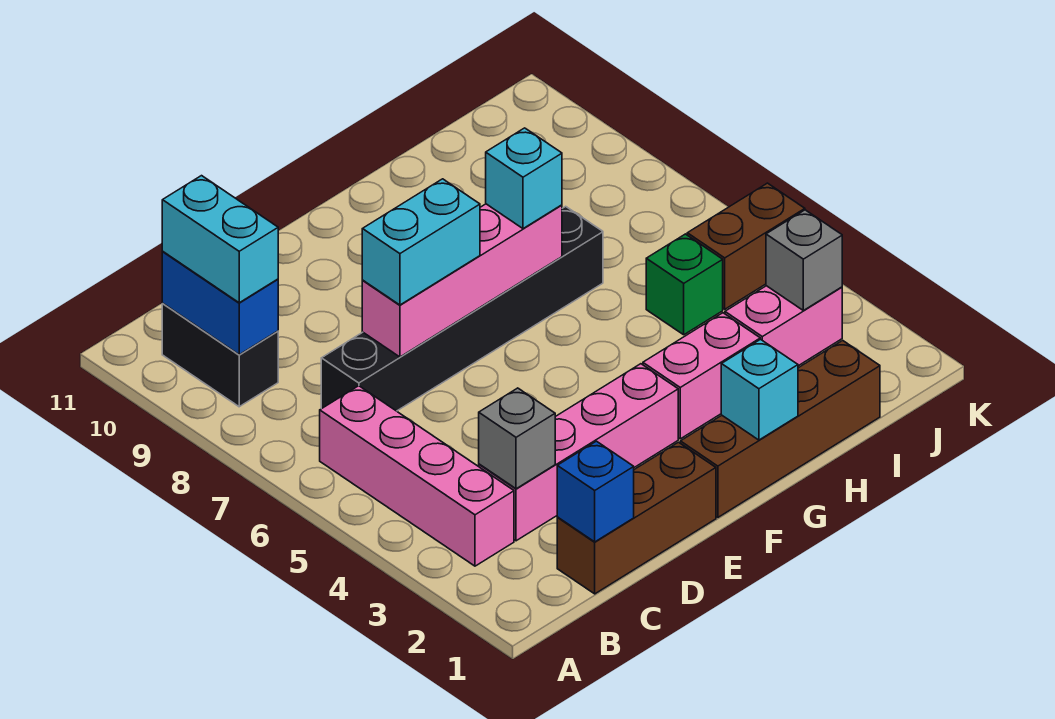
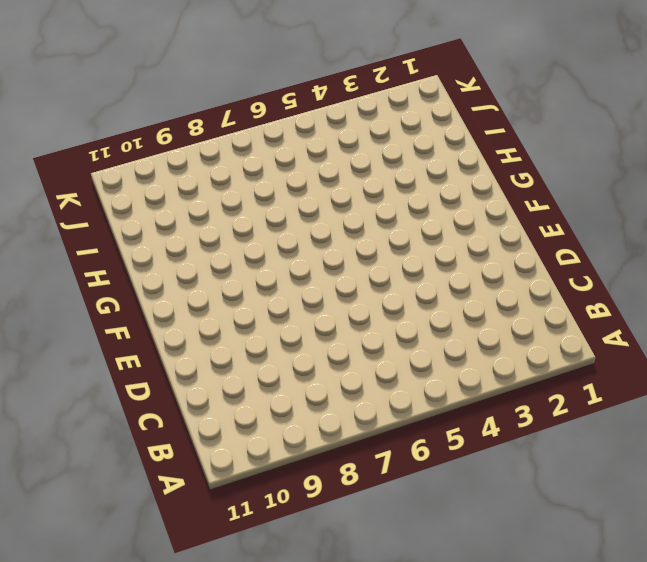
none -> pink brick B3:B6 level 1
none -> black brick B9:B10 level 1
none -> brown brick C1:E1 level 1

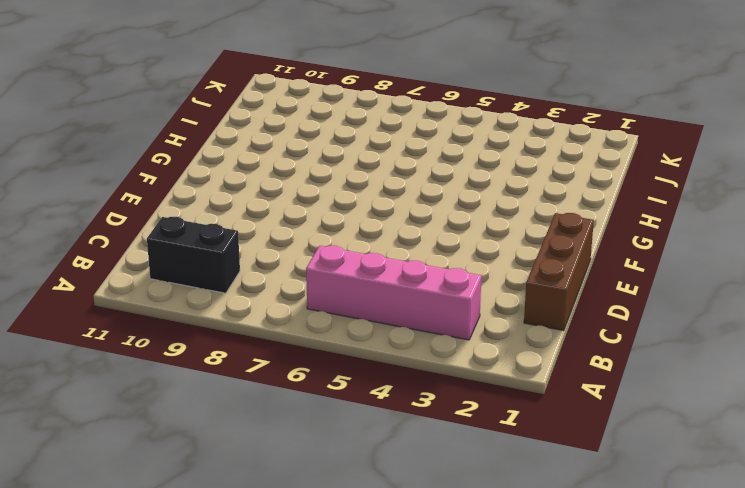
none -> pink brick C3:F3 level 1
none -> black brick C7:H7 level 1
none -> brown brick F1:I1 level 1

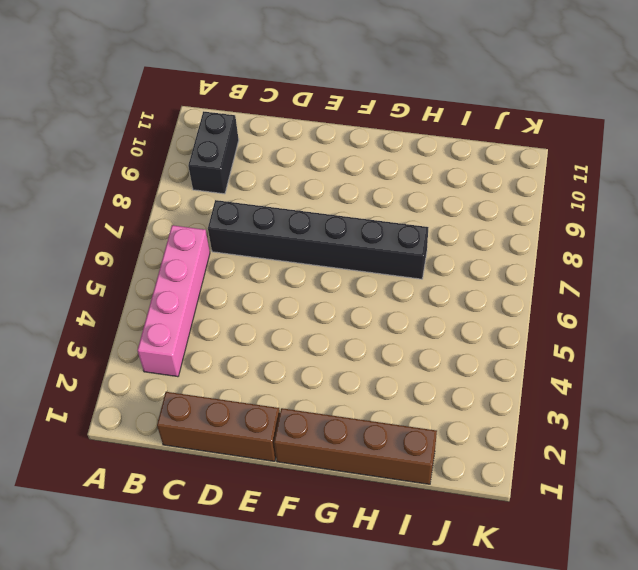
none -> pink brick C3:F3 level 1
none -> pink brick G3:H3 level 1
none -> pink brick I3:J3 level 1

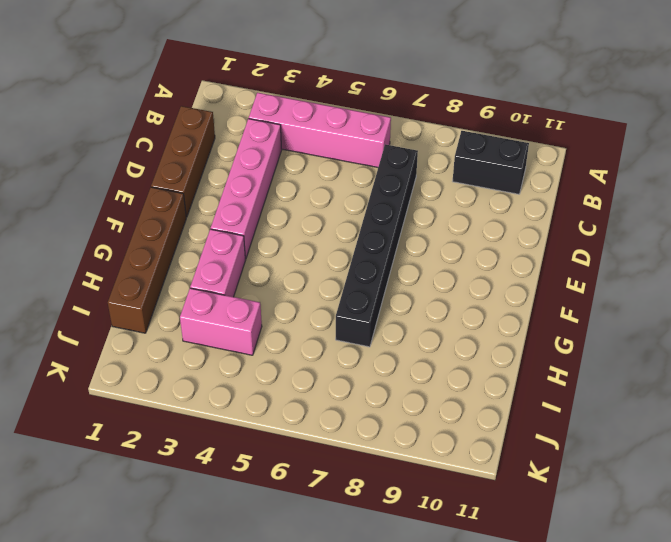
pink brick I3:I4 level 1 -> pink brick I3:J3 level 1
none -> green brick I5 level 1
none -> brown brick J5:K5 level 1
none -> blue brick B9:B10 level 2

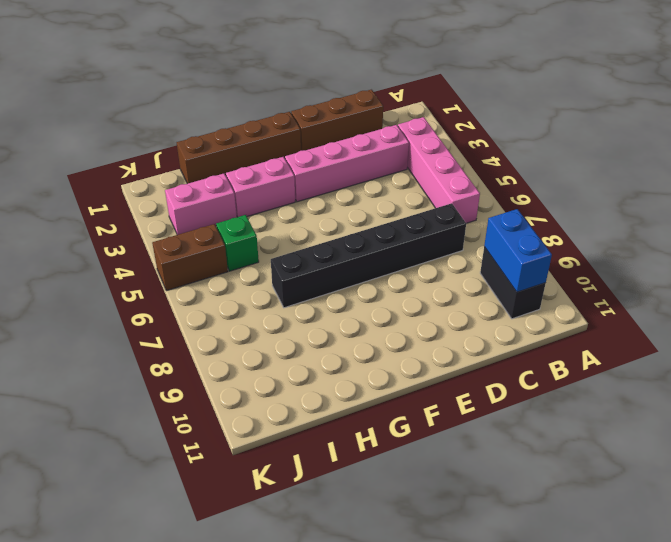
none -> blue brick C1 level 2
none -> grey brick C3 level 2
none -> pink brick D7:G7 level 2

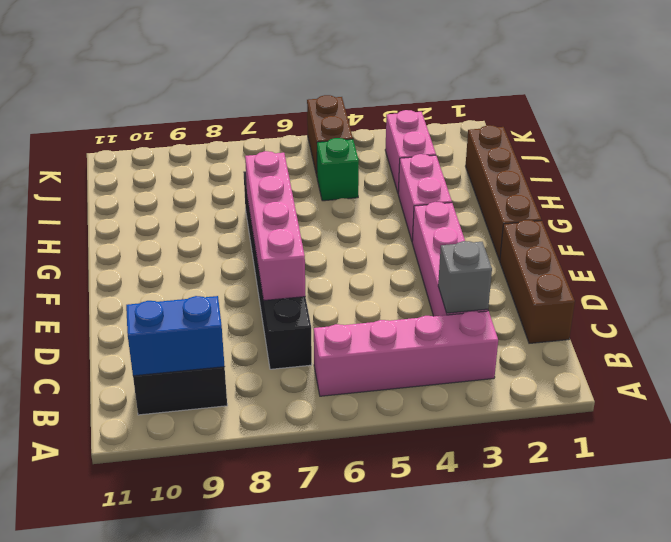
none -> blue brick C1 level 2
none -> cyan brick G1 level 2
none -> grey brick J3 level 2

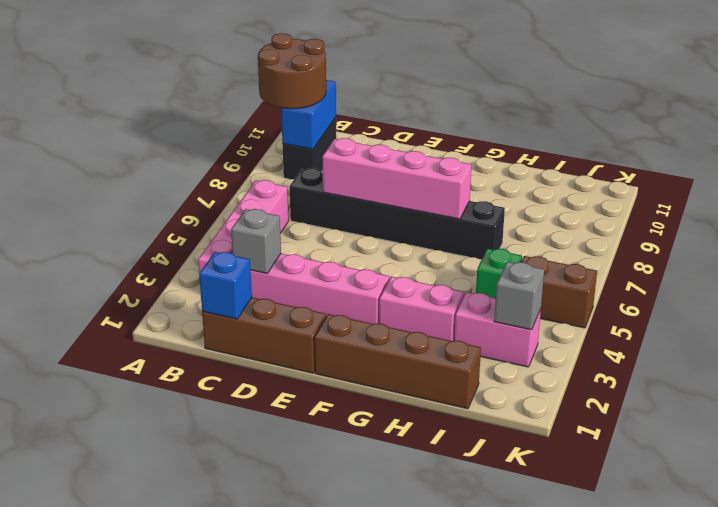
brown round brick A9:B10 level 3 -> cyan brick B9:B10 level 3
none -> cyan brick G1 level 2
none -> cyan brick D7:E7 level 3
none -> cyan brick G7 level 3

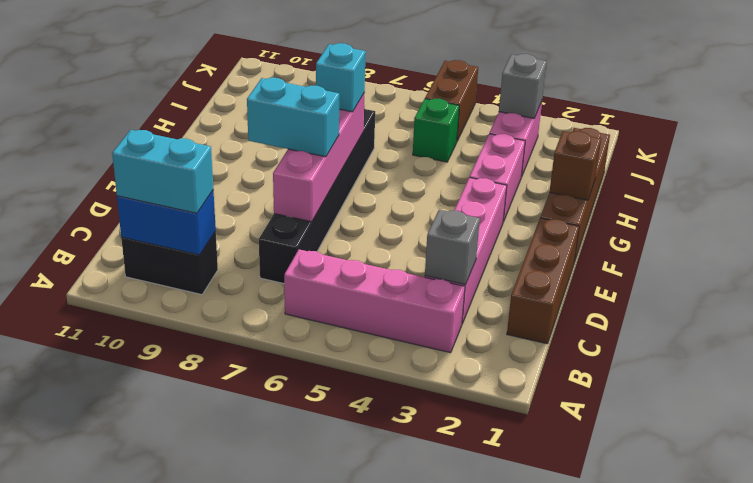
cyan brick E7:E8 level 3 -> cyan brick D7:E7 level 3
brown brick G1 level 2 -> cyan brick G1 level 2
none -> blue brick C1 level 2

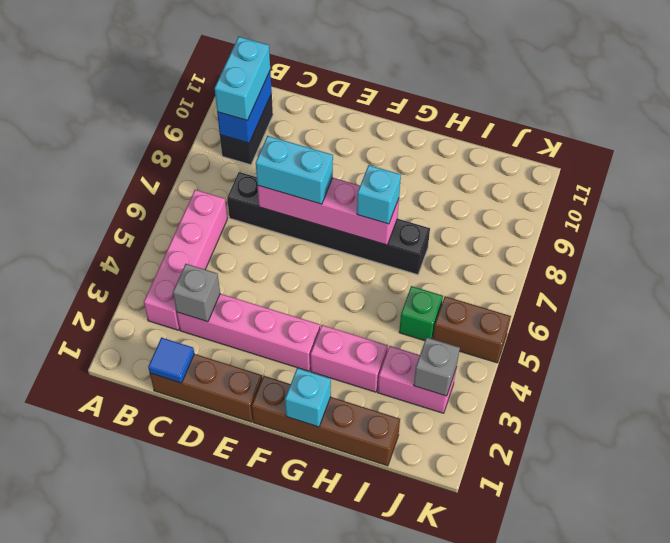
blue tile C1 level 2 -> blue brick C1 level 2

